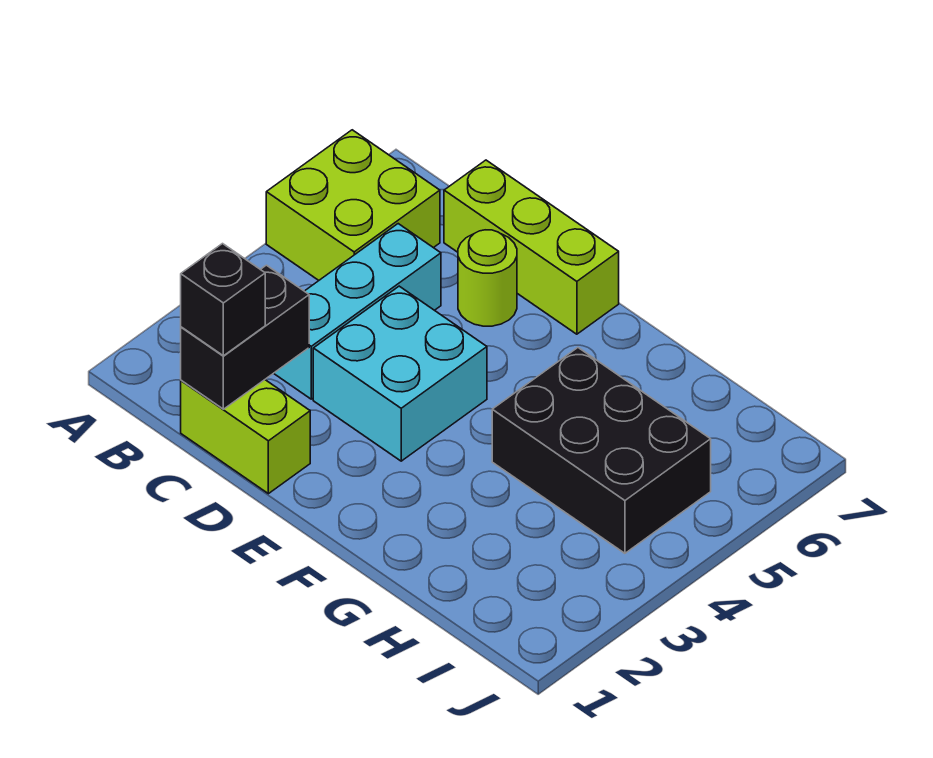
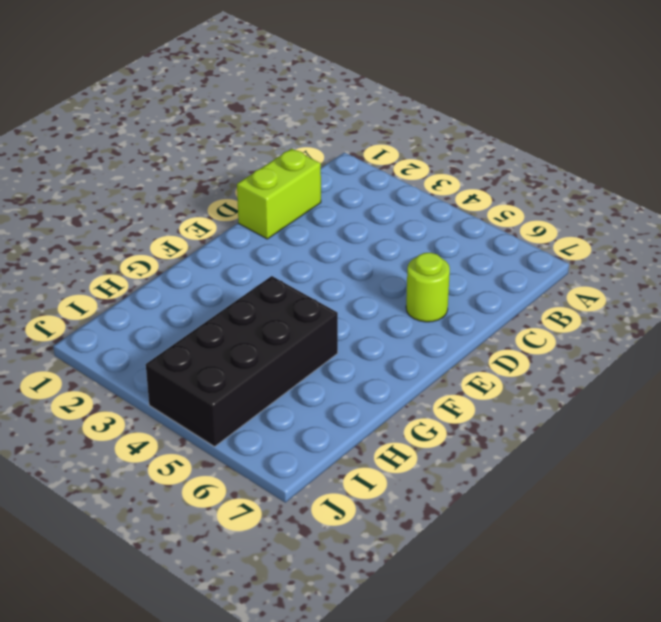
black brick G4:J5 level 1 -> black brick G4:I5 level 1
none -> lime brick A5:B6 level 1
none -> cyan brick C3:C5 level 1

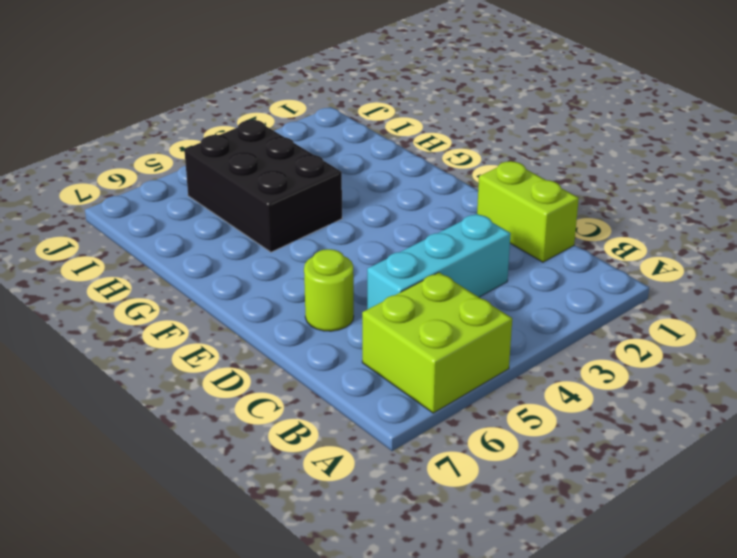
none -> lime brick C7:E7 level 1
none -> cyan brick D3:E4 level 1

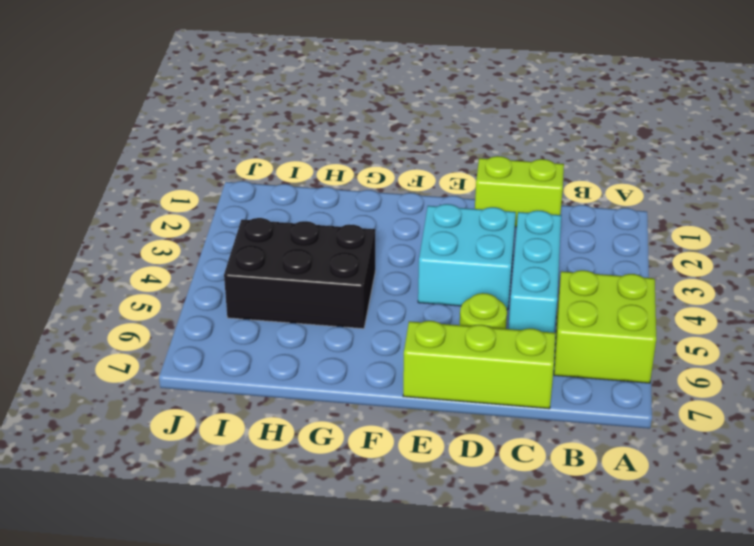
none -> black brick C1:C2 level 2
none -> black brick C1 level 3

